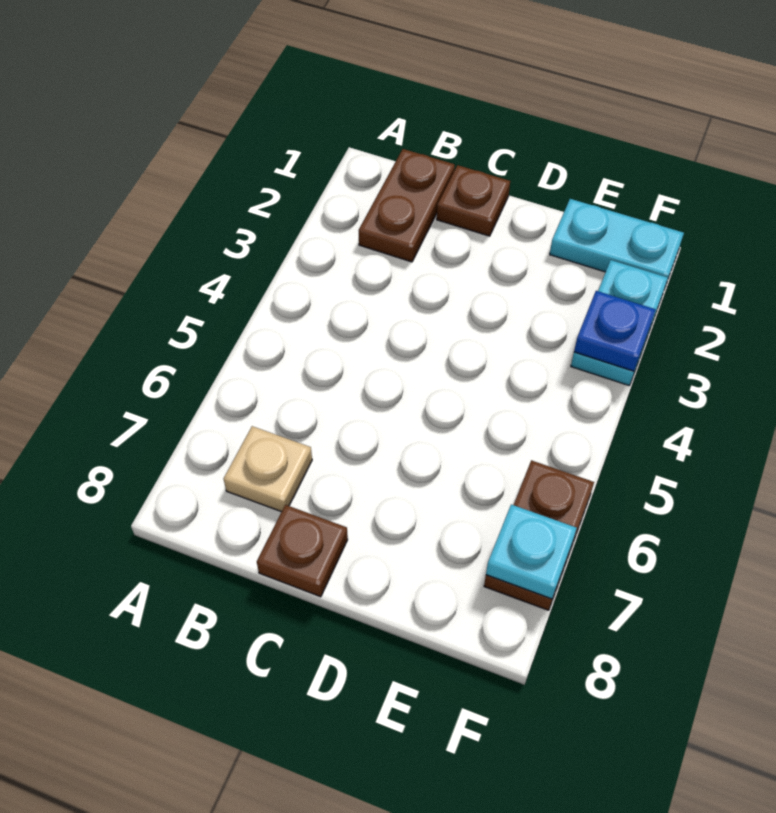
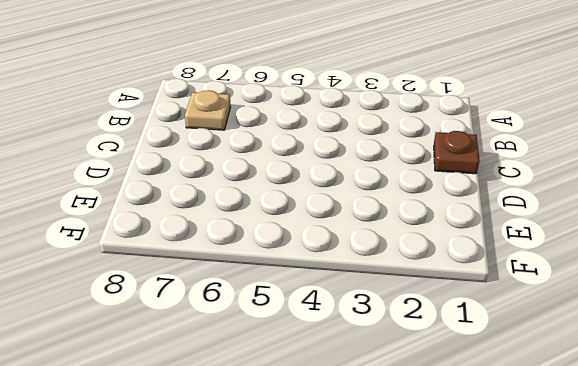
none -> brown plate B1:B2 level 1
none -> brown plate C8 level 1

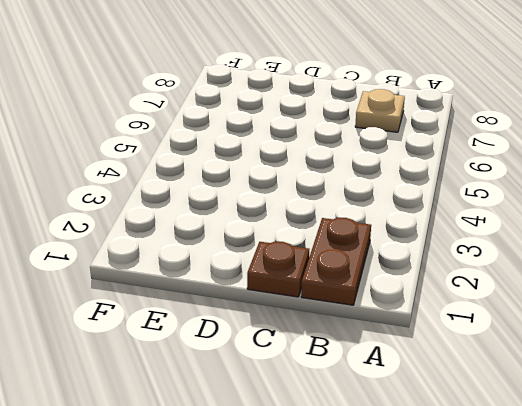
none -> brown plate C8 level 1
none -> cyan plate E1:F1 level 1

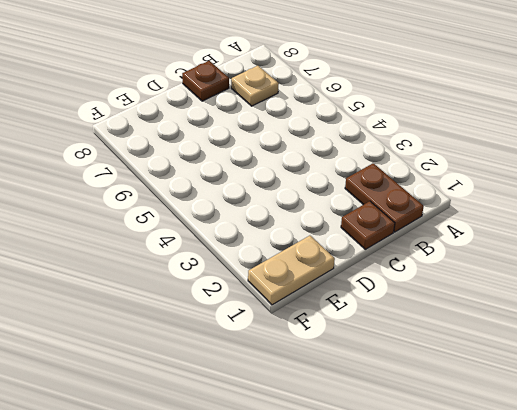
tan plate E1:F1 level 1 -> cyan plate E1:F1 level 1
none -> cyan plate F2:F3 level 1
none -> brown plate F6:F7 level 1

